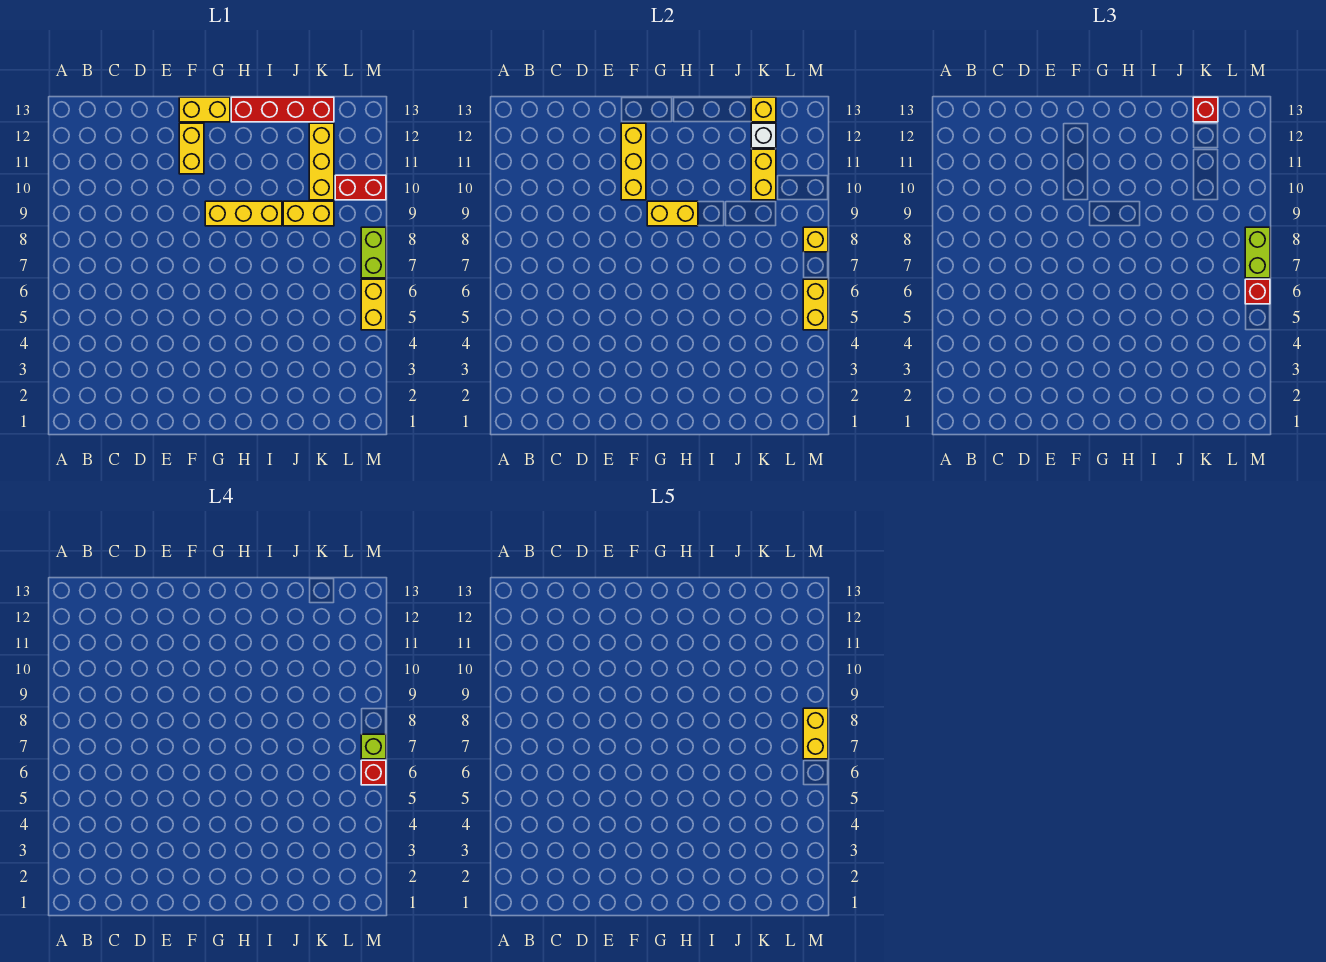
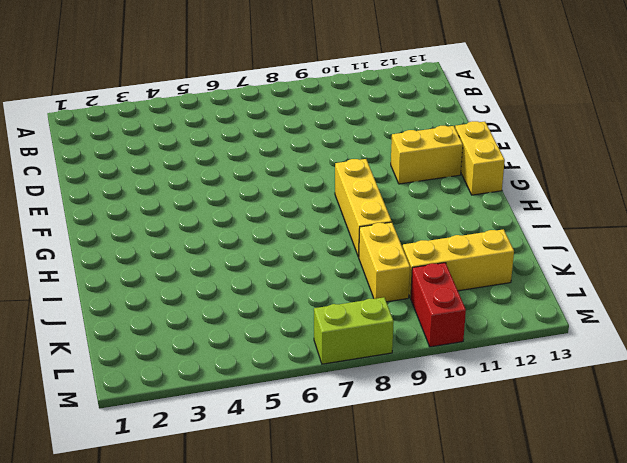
none -> red brick H13:K13 level 1
none -> yellow brick M5:M6 level 1
none -> yellow brick F10:F12 level 2

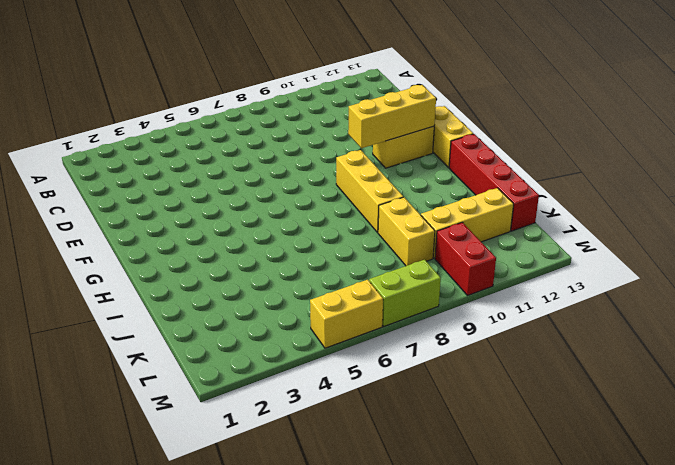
none -> yellow brick G9:H9 level 2
none -> yellow brick K10:K11 level 2
none -> white brick K12 level 2

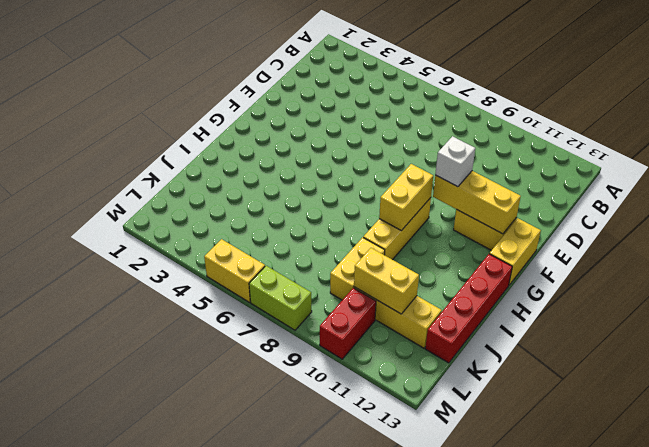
white brick F10 level 3 -> white brick K12 level 2
none -> yellow brick K13 level 2
none -> yellow brick M5:M6 level 2
none -> yellow brick M8 level 2

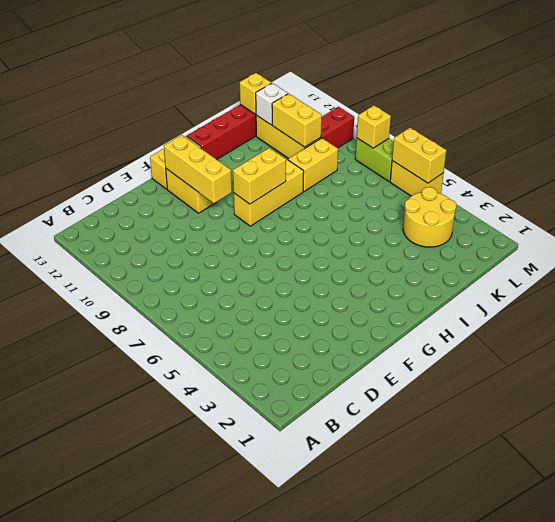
yellow round brick K3:L4 level 1 -> none
none -> red brick K13 level 3
none -> red brick M6 level 3
none -> lime brick M7:M8 level 3

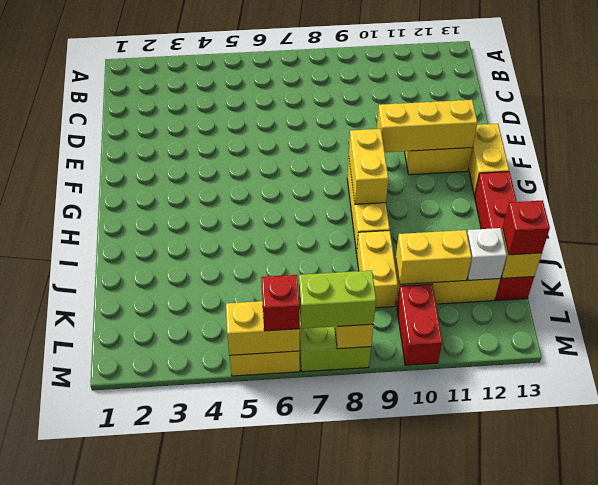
none -> red brick M6 level 4
none -> lime brick M7 level 4
none -> yellow brick M7:M8 level 5

